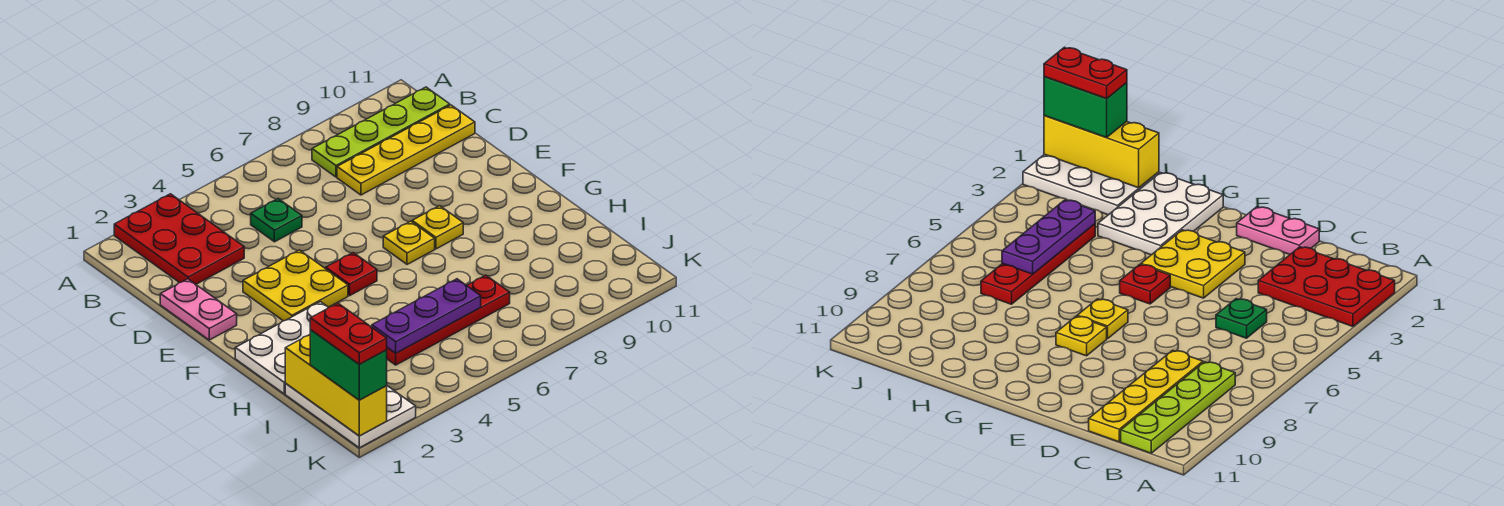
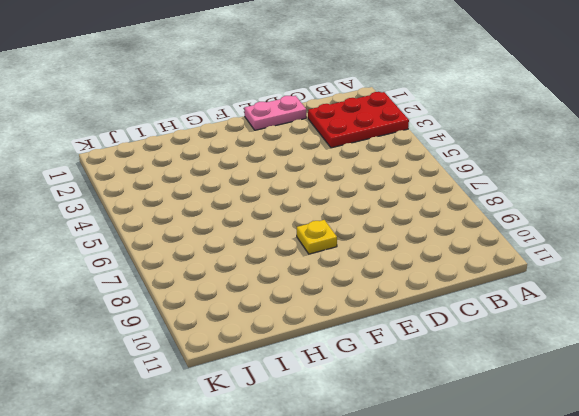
none -> lime plate B8:B11 level 1
none -> green plate C5 level 1
none -> yellow plate C8:C11 level 1

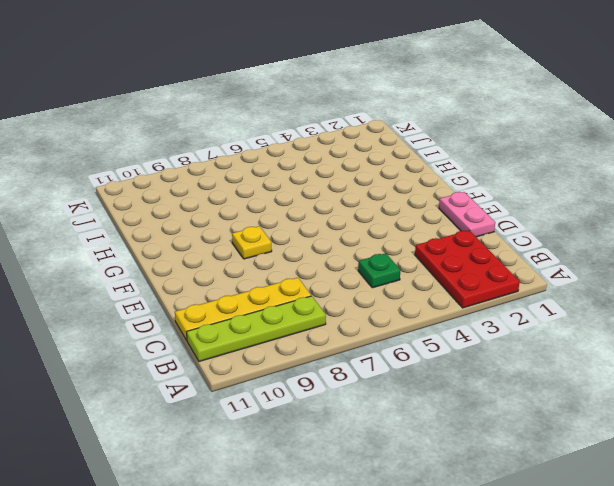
none -> yellow plate E3:F4 level 1
none -> red plate F5 level 1
none -> yellow plate F7 level 1

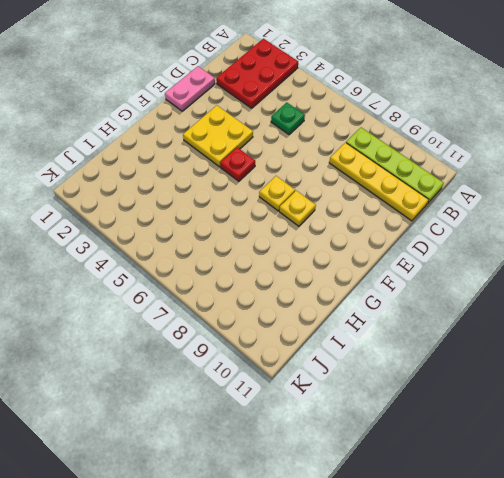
none -> white plate G1:H3 level 1
none -> white plate I1:K2 level 1
none -> red plate I4:I7 level 1

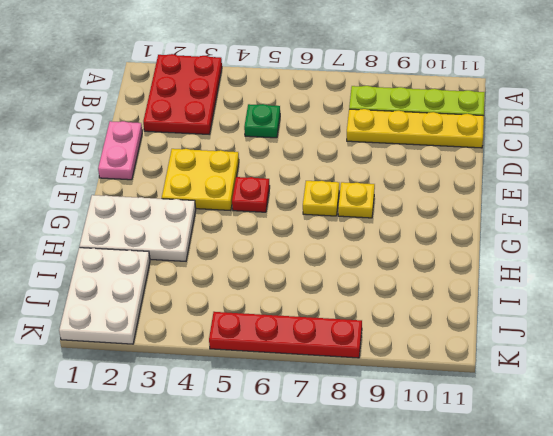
red plate K5:K8 level 1 -> red plate I4:I7 level 1
none -> yellow brick I1:K1 level 2
none -> purple plate I4:I6 level 2
none -> green brick J1:K1 level 3

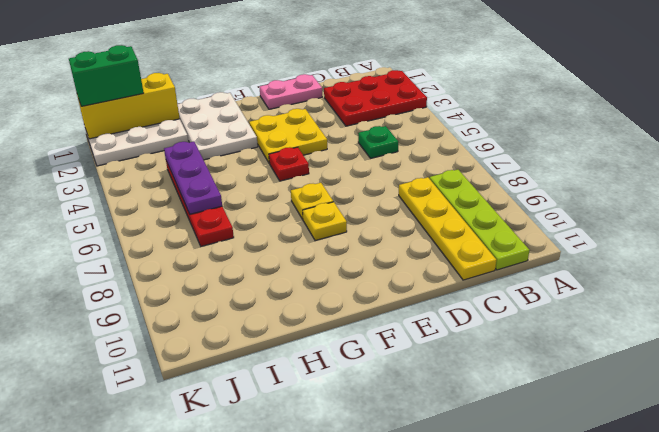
none -> red plate J1:K1 level 4

